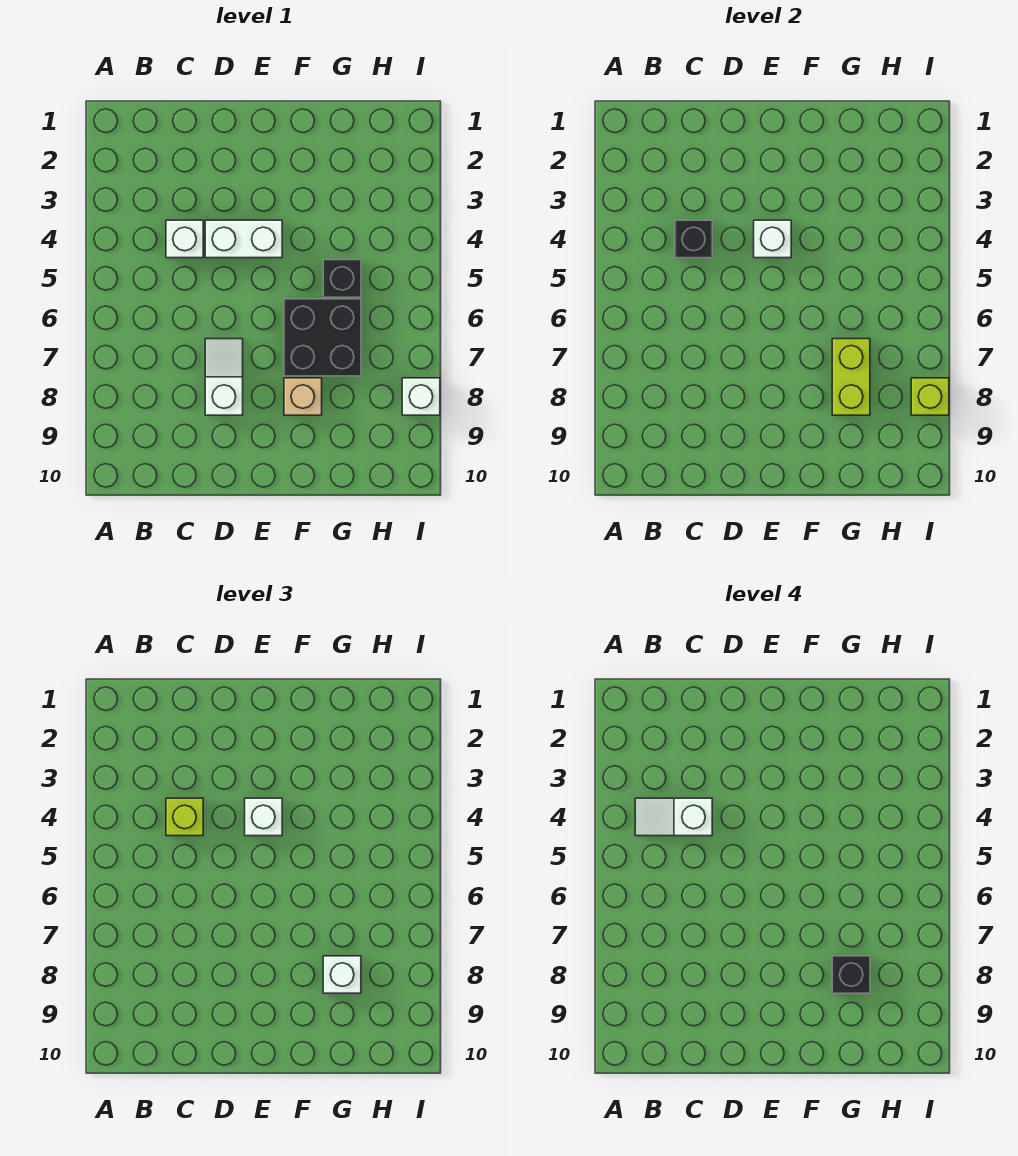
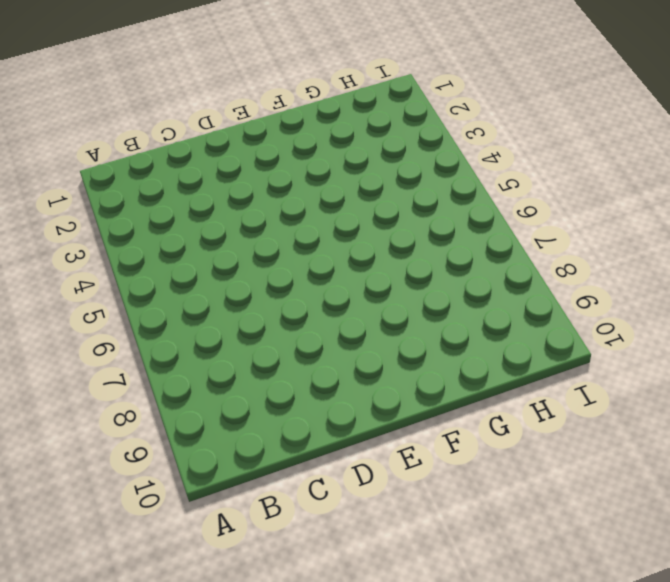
none -> white brick C4 level 1
none -> white brick D4:E4 level 1
none -> white slope D7:D8 level 1 top 8

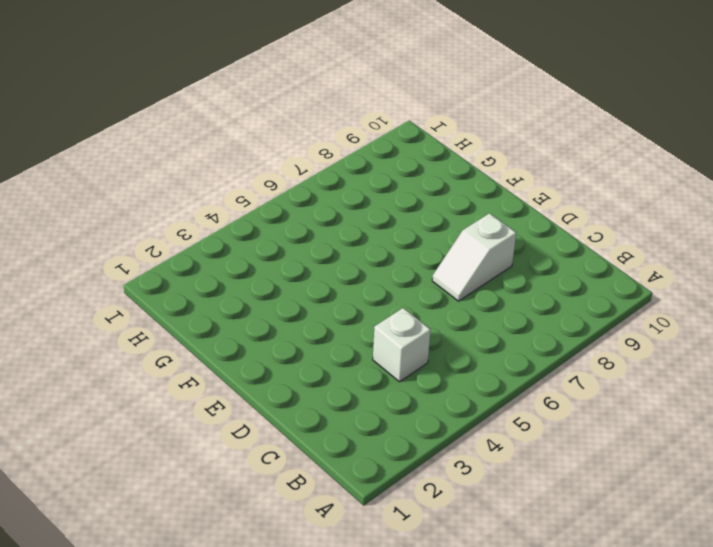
none -> white brick D4:E4 level 1
none -> black brick F6:G7 level 1
none -> tan brick F8 level 1

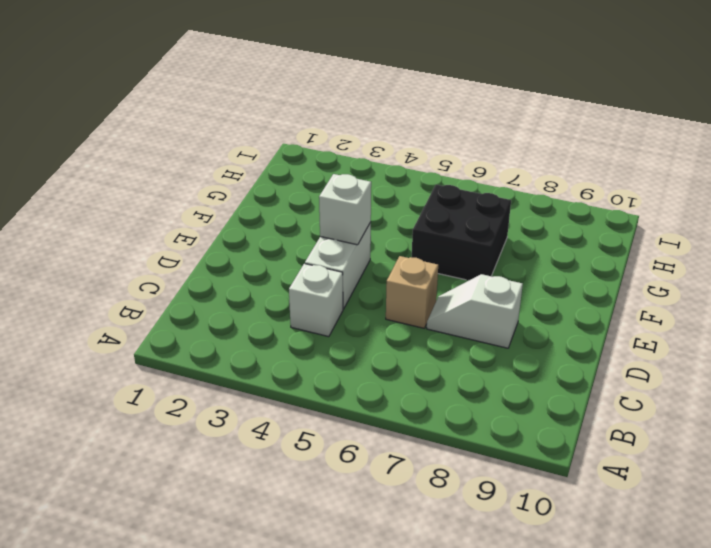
tan brick D6 level 1 -> tan brick F8 level 1
none -> black brick G5 level 1
none -> white brick I8 level 1
none -> black brick C4 level 2

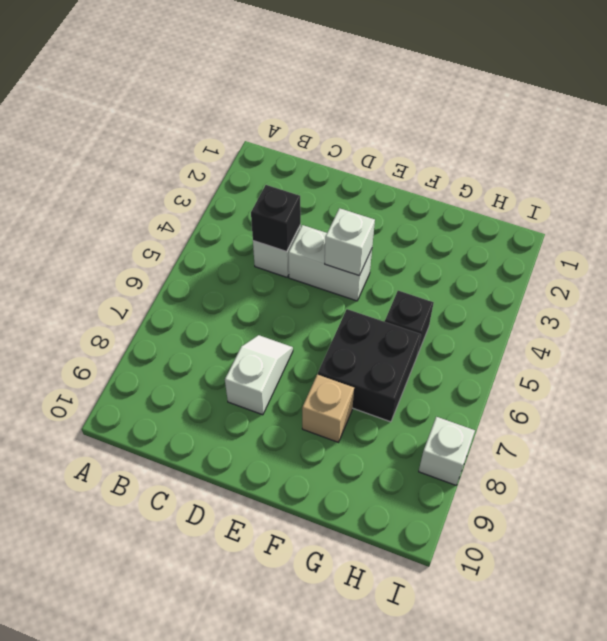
none -> lime brick G7:G8 level 2
none -> lime brick I8 level 2
none -> lime brick C4 level 3

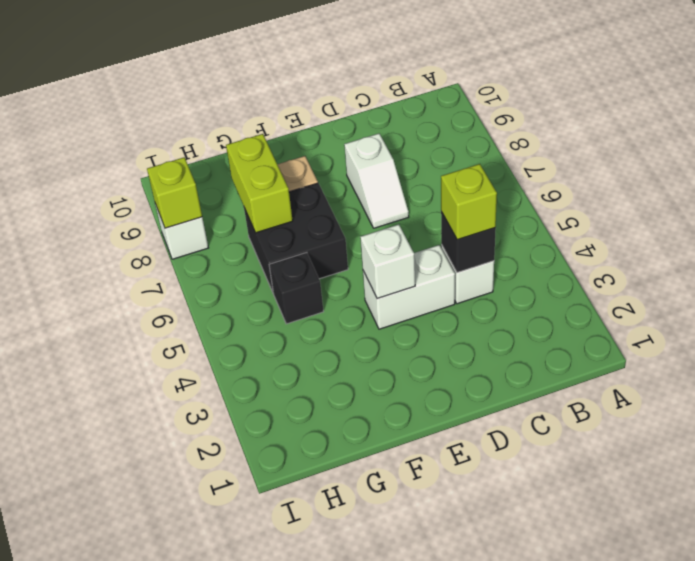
none -> white brick E4 level 3
none -> white brick G8 level 3
none -> white slope B4:C4 level 4 top C

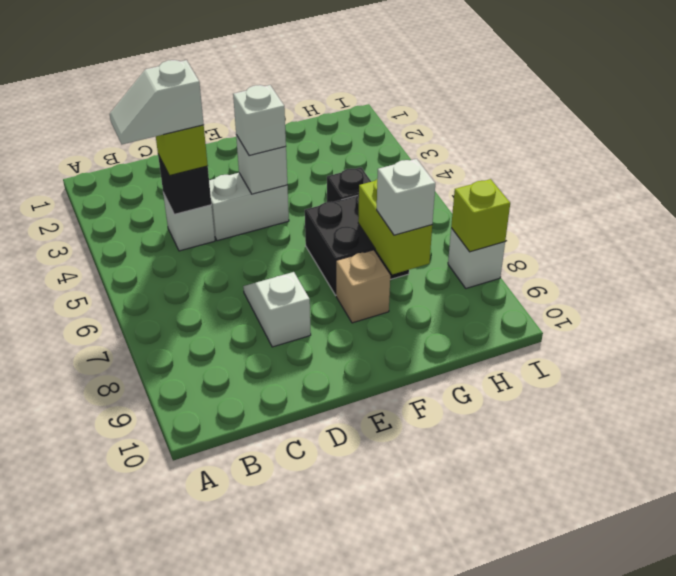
none -> black brick G8 level 4

